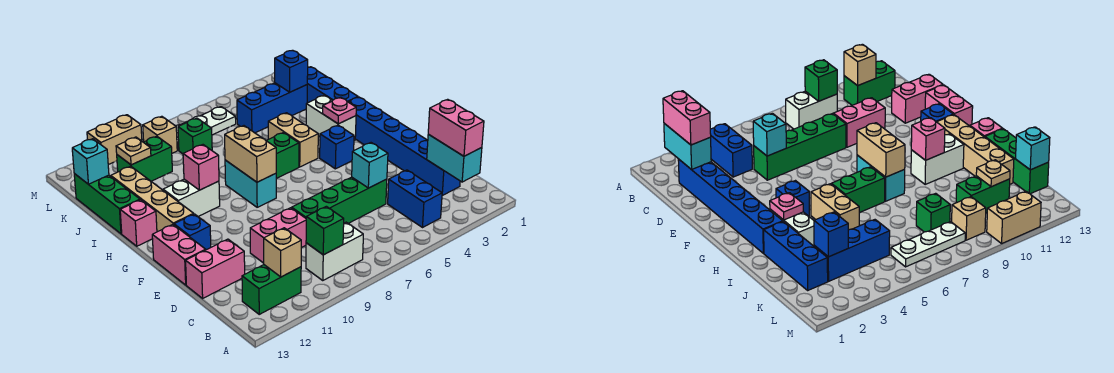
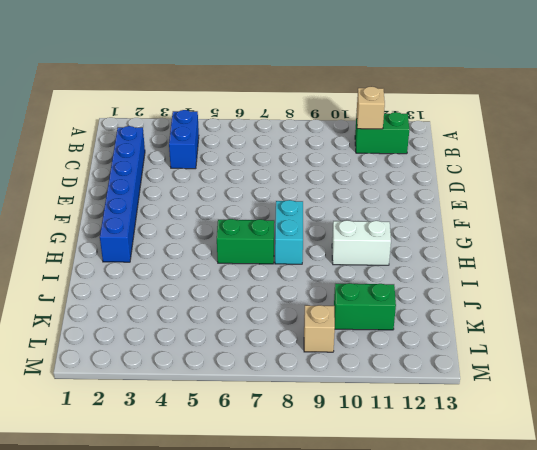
none -> white brick B8:B9 level 1
none -> green brick D5:D8 level 1
none -> pink brick D9:D10 level 1
none -> pink brick D12:D13 level 1

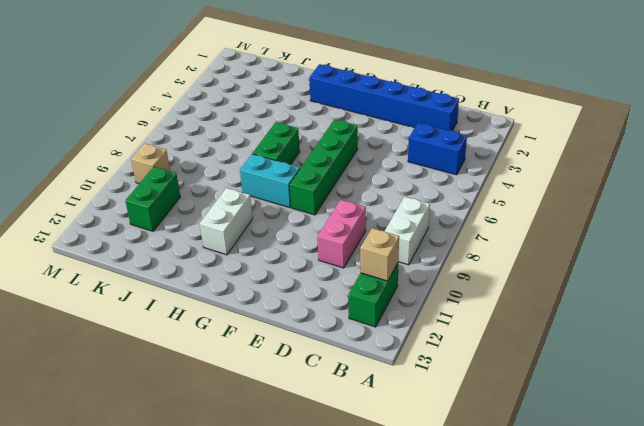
green brick F5:F8 level 1 -> green brick D5:D8 level 1
none -> pink brick D12:D13 level 1
none -> pink brick E13:F13 level 1
none -> blue brick F12 level 1
none -> blue brick G4 level 1

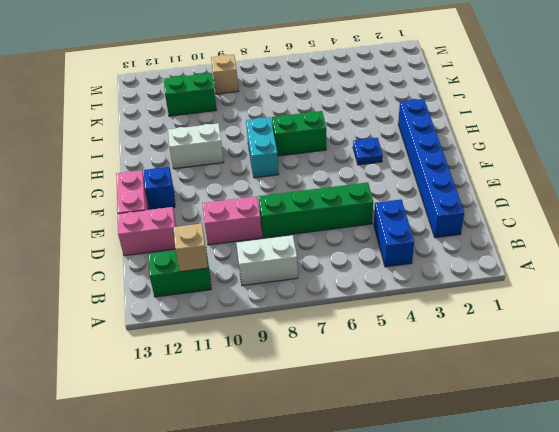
blue plate G4 level 1 -> blue brick G4 level 1
none -> tan brick G12:J12 level 1
none -> white brick H3:I3 level 1
none -> tan brick H5:I5 level 1
none -> pink brick H13 level 1

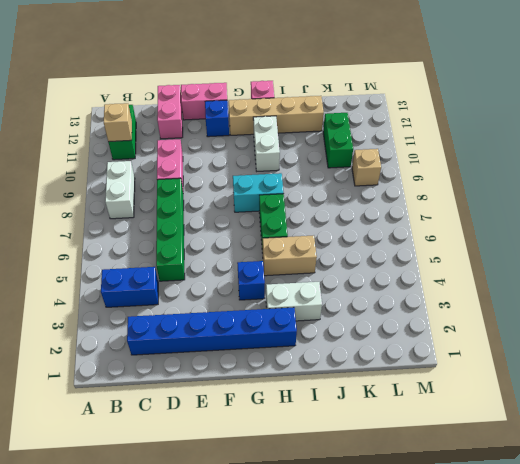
none -> blue brick I2:K2 level 1
none -> green brick I13:K13 level 1
none -> blue brick K3:K5 level 1
none -> green brick K8 level 1

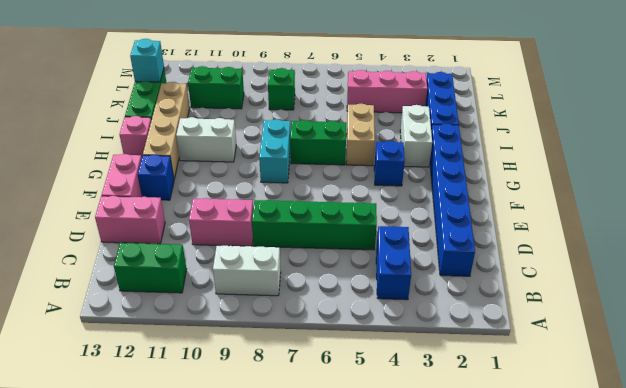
pink brick K3:K5 level 1 -> blue brick K3:K5 level 1
none -> white plate L6:L8 level 1
none -> tan brick L9 level 1
none -> tan brick M10:M11 level 1
none -> cyan brick B2:C2 level 2

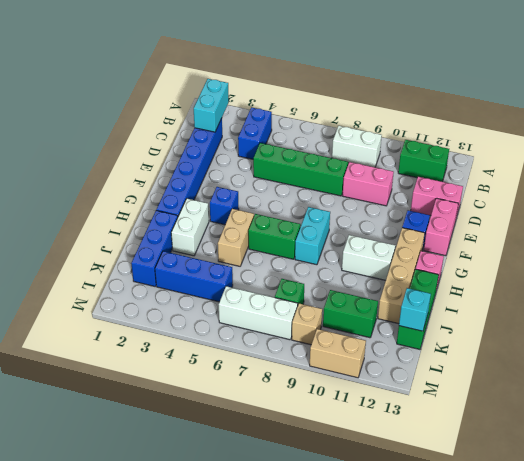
white brick L6:L8 level 1 -> white plate L6:L8 level 1
none -> green brick B9 level 2
none -> tan brick B11 level 2
none -> cyan brick D5 level 2
none -> tan brick G8:H8 level 2

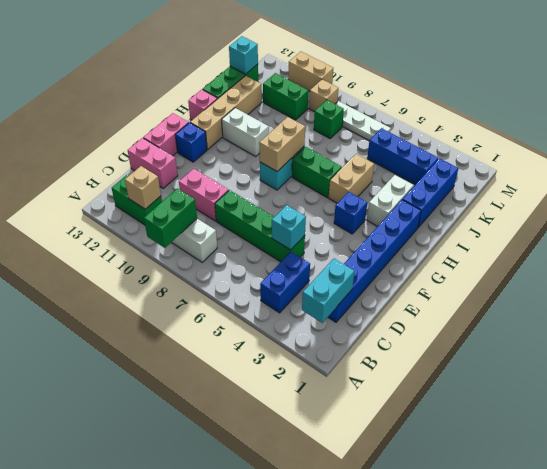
green brick A9:B9 level 2 -> green brick B9 level 2
none -> pink plate H3 level 2
none -> pink brick H10 level 2
none -> blue brick K3 level 2
none -> tan plate K11 level 2

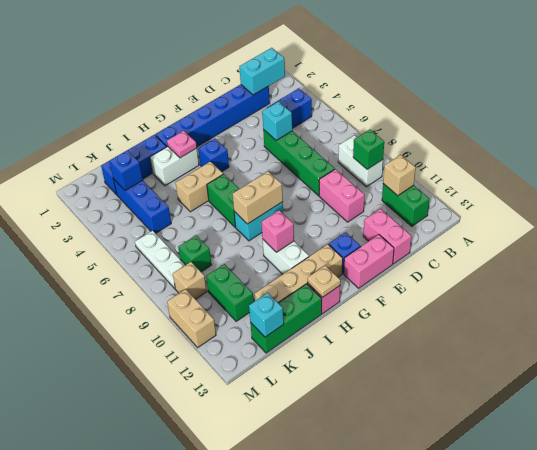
tan plate H13 level 2 -> tan plate K11 level 2
none -> pink brick B2:C2 level 3

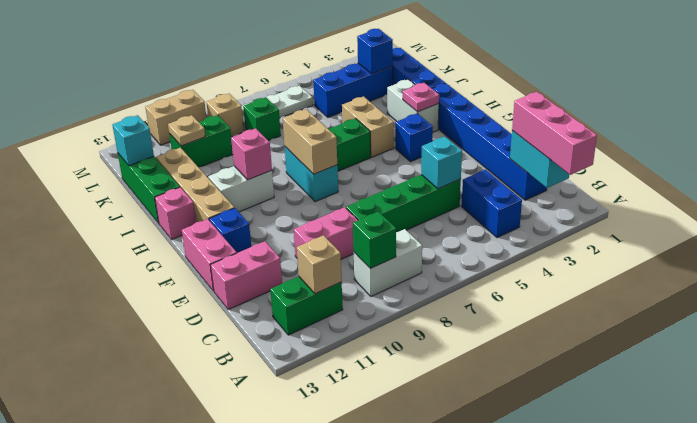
pink brick A2:C2 level 3 -> pink brick B2:C2 level 3

